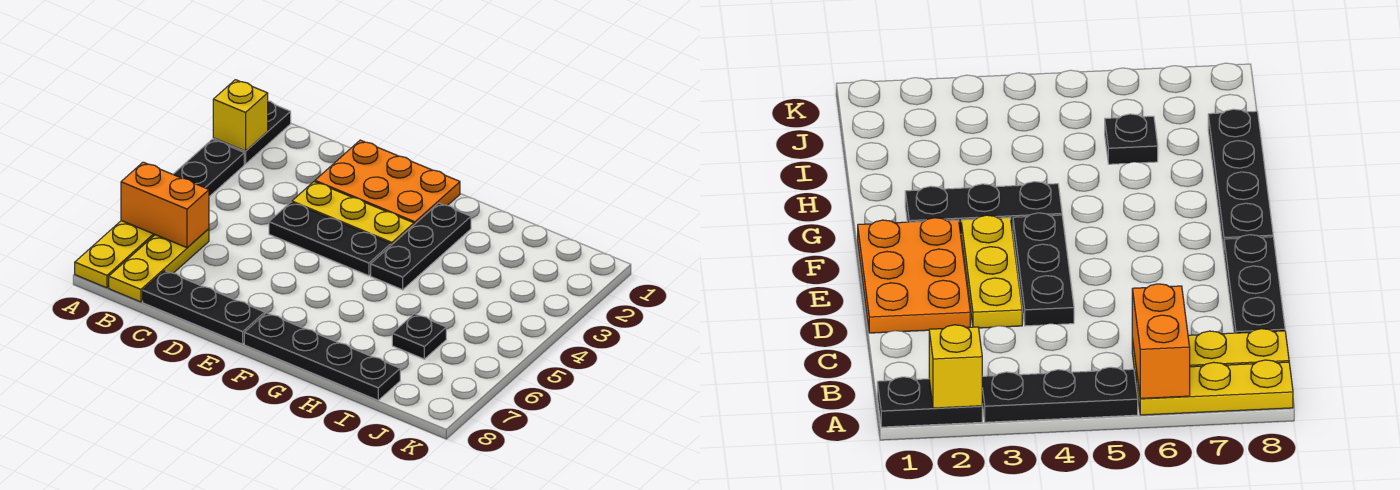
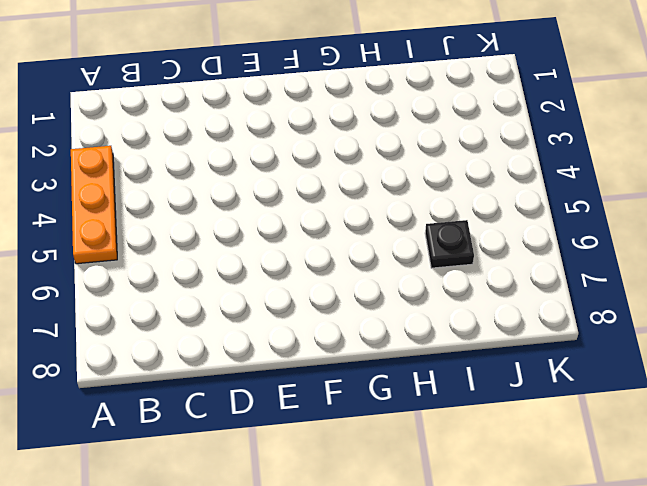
orange plate A3:A5 level 1 -> black plate A3:A5 level 1
none -> black plate A1:A2 level 1
none -> yellow plate A6:A8 level 1
none -> yellow plate B6:B8 level 1

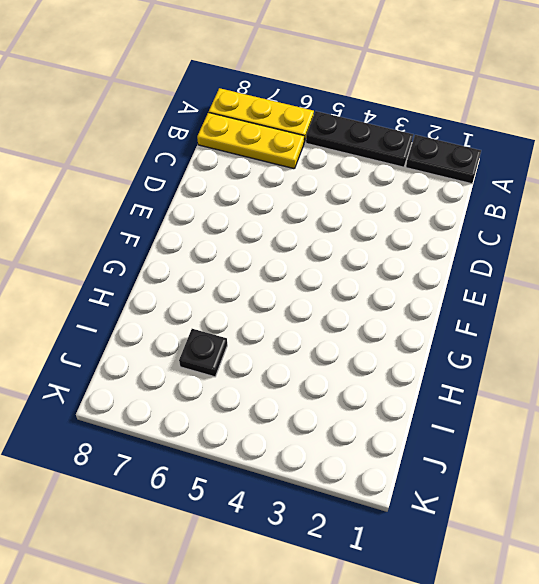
none -> black plate C8:E8 level 1
none -> orange plate D1:F2 level 1
none -> yellow plate D3:F3 level 1

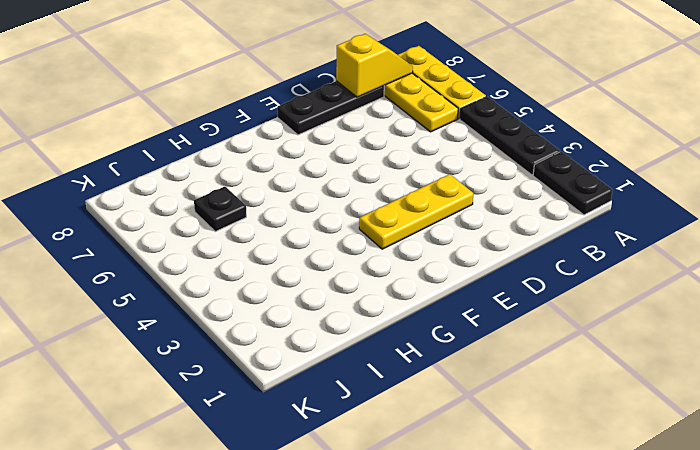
yellow slope B8:C8 level 2 top C -> none
none -> orange plate D1:F2 level 1
none -> black plate D4:F4 level 1
none -> black plate F8:I8 level 1

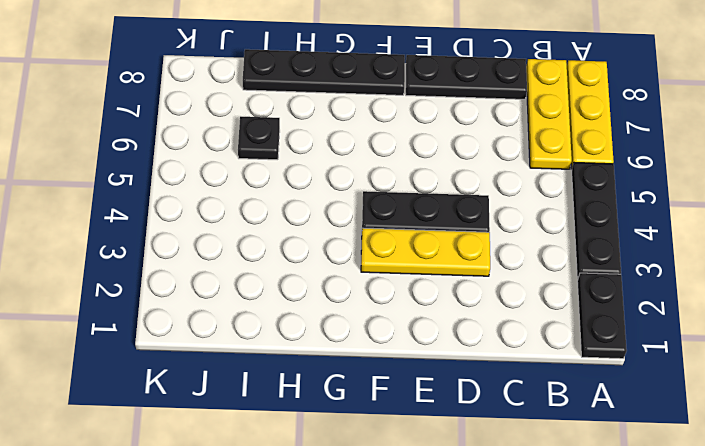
none -> orange plate D1:F2 level 1
none -> black plate G2:G4 level 1
none -> yellow brick A2 level 2

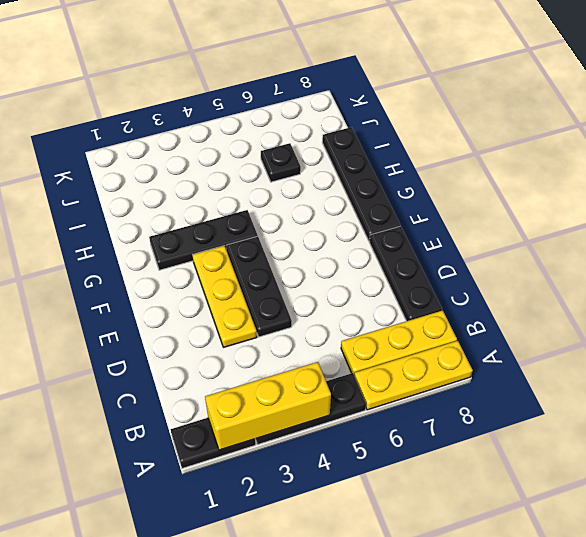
yellow brick A2:A4 level 2 -> yellow brick A2 level 2
none -> orange plate D1:F2 level 1
none -> orange brick A6:B6 level 2

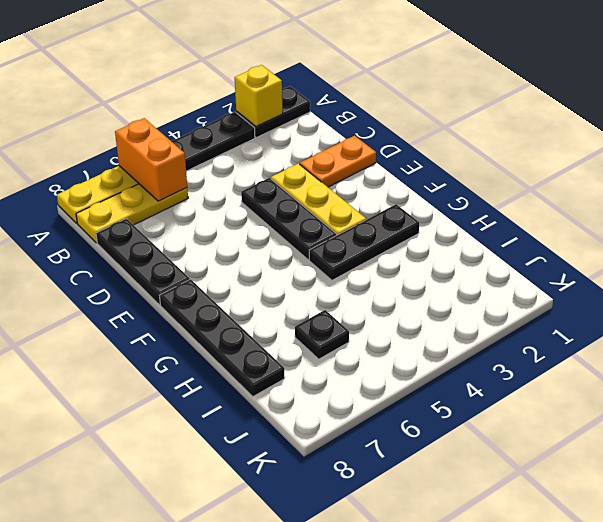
orange plate D1:D2 level 1 -> orange plate D1:F2 level 1

